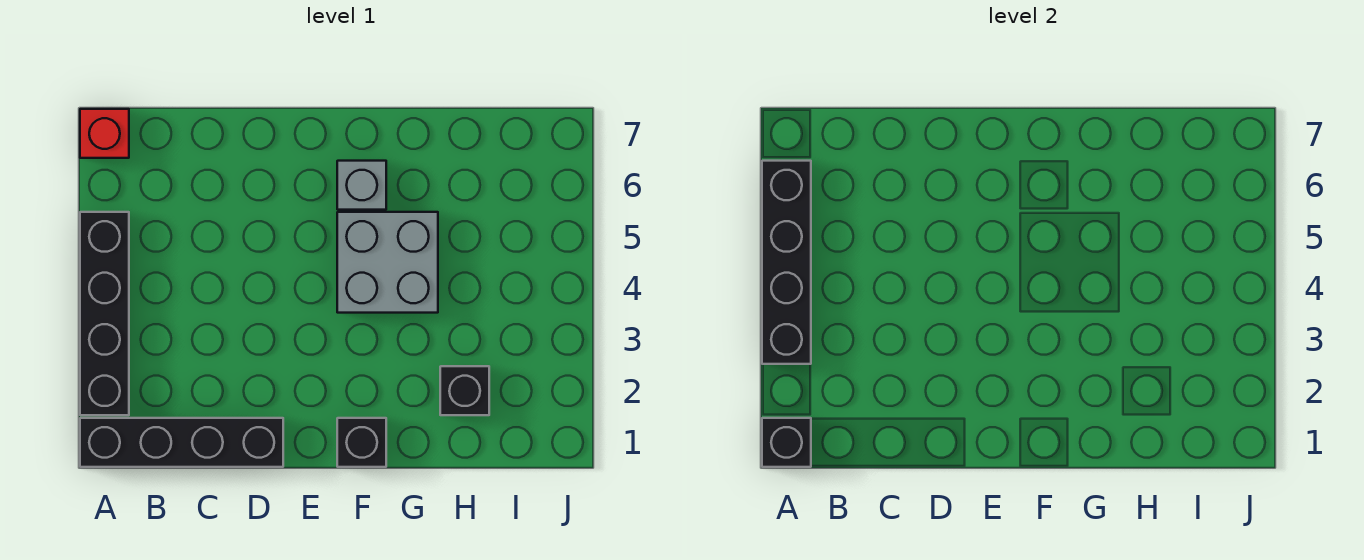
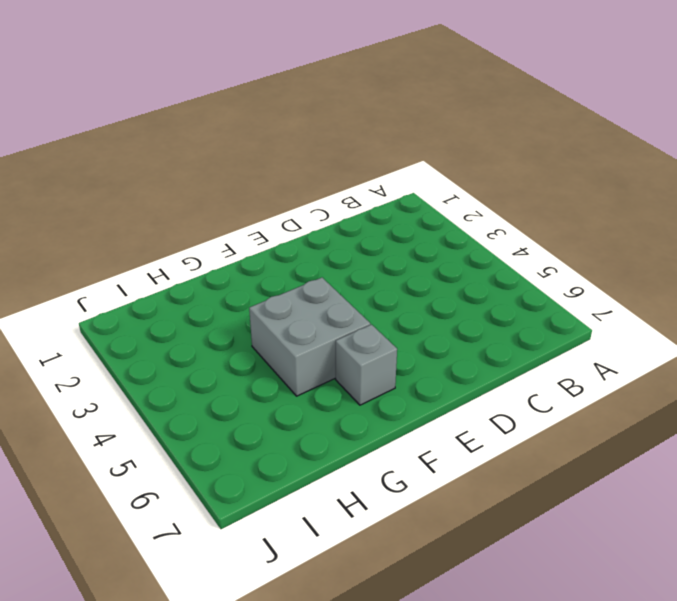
none -> black brick A1:D1 level 1
none -> black brick A2:A5 level 1

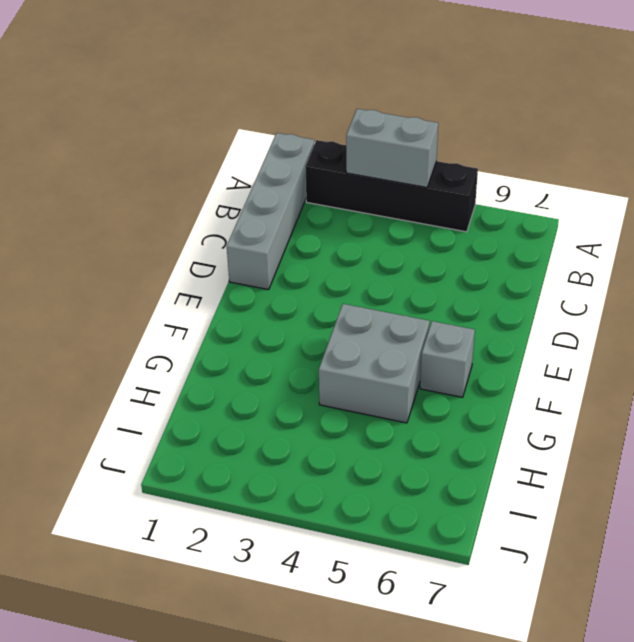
grey brick A1:D1 level 1 -> black brick A1:D1 level 1
grey brick A3:A4 level 2 -> black brick A3:A6 level 2
none -> red brick A7 level 1
none -> black brick F1 level 1

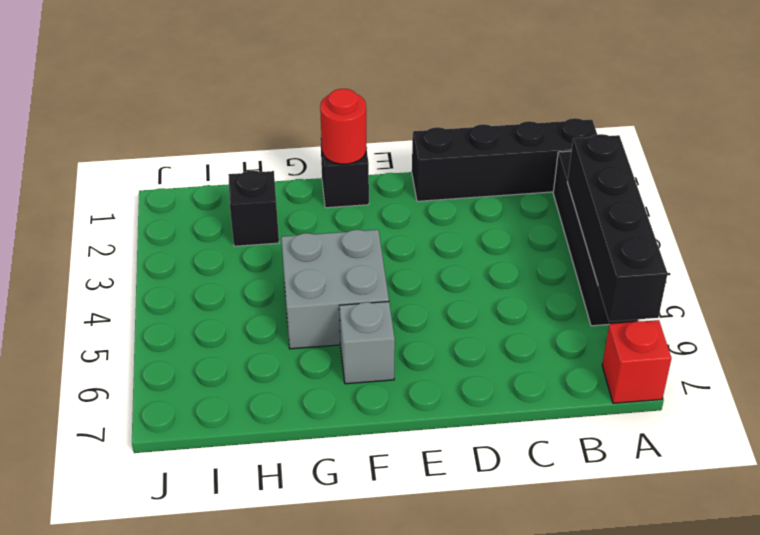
red round brick F1 level 2 -> none
none -> black brick A1 level 2

